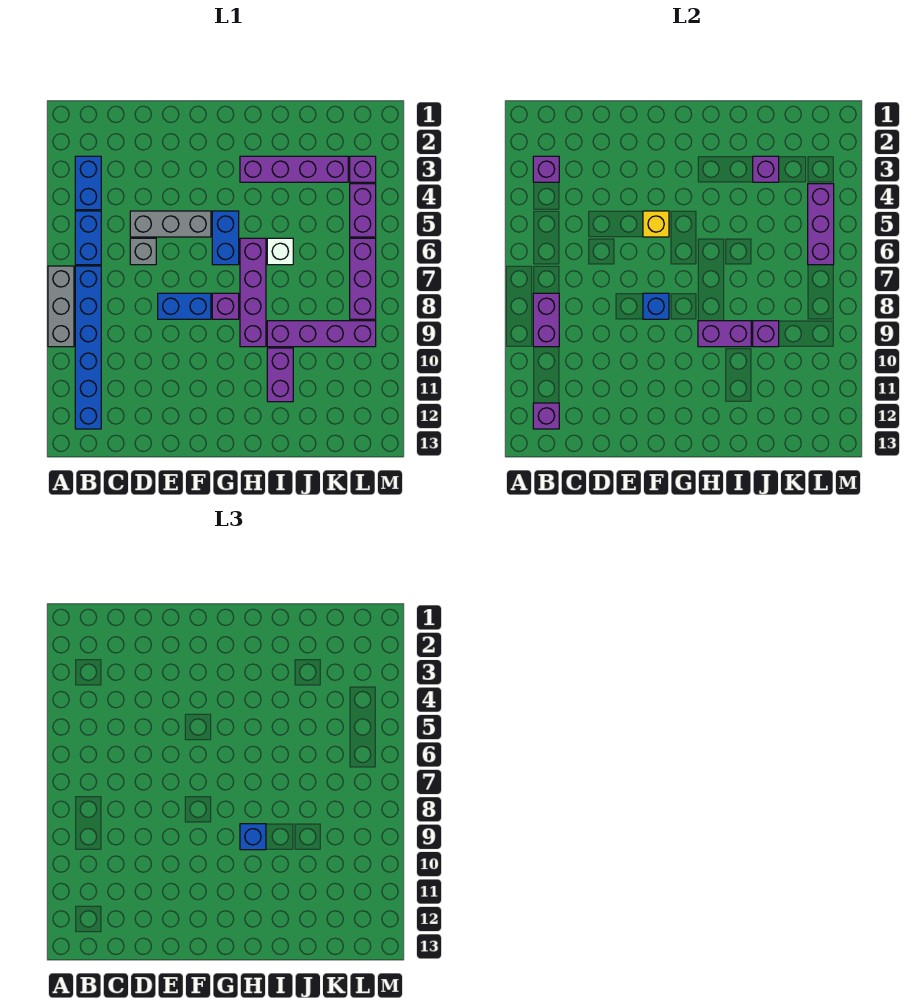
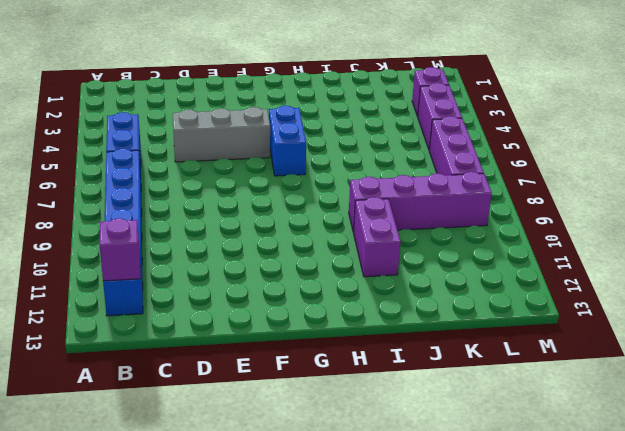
none -> grey brick A7:A9 level 1
none -> blue brick B3:B4 level 1
none -> grey brick D6 level 1

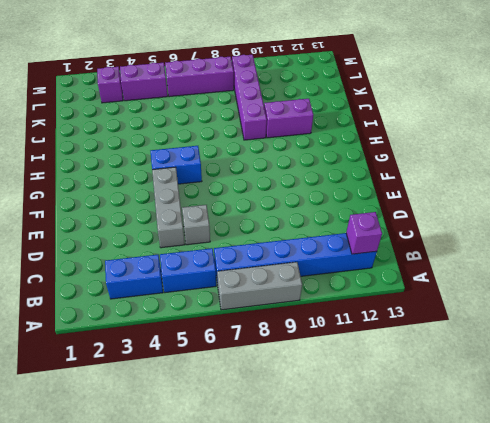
none -> blue brick E8:F8 level 1
none -> purple brick G8 level 1
none -> purple brick H3:K3 level 1

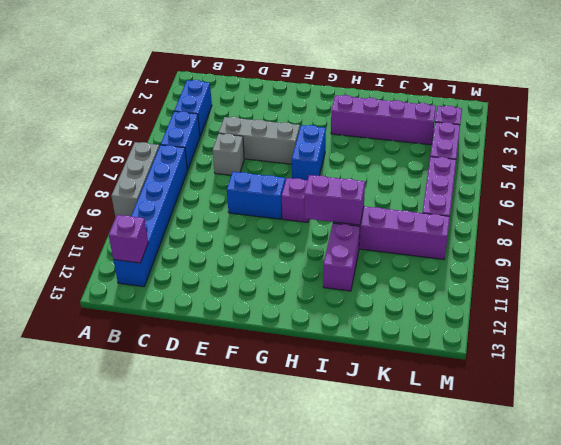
none -> purple brick H6:H9 level 1
none -> white brick I6 level 1
none -> purple brick B3 level 2

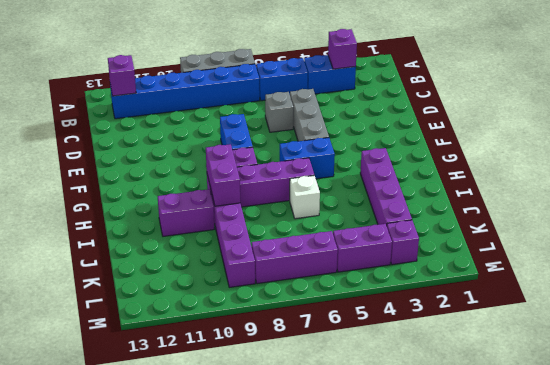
none -> purple brick B8:B9 level 2
none -> yellow brick F5 level 2
none -> blue brick F8 level 2

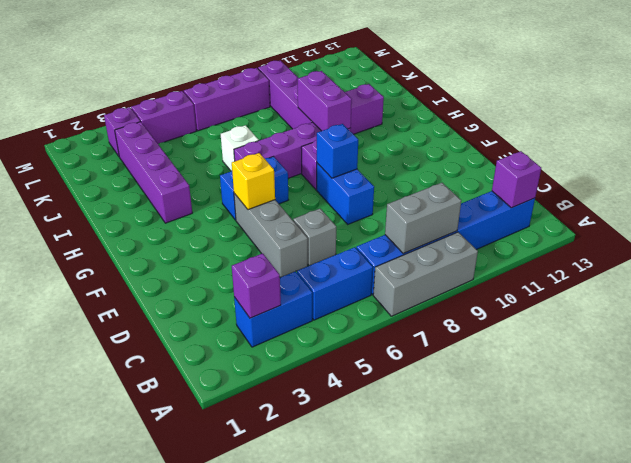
grey brick B8:B9 level 2 -> purple brick B8:B9 level 2
none -> purple brick J3 level 2
none -> purple brick J9 level 2
none -> purple brick L4:L6 level 2

